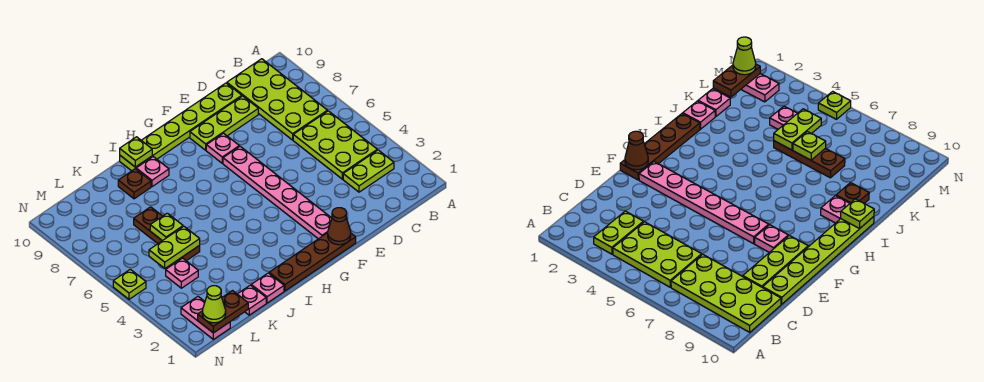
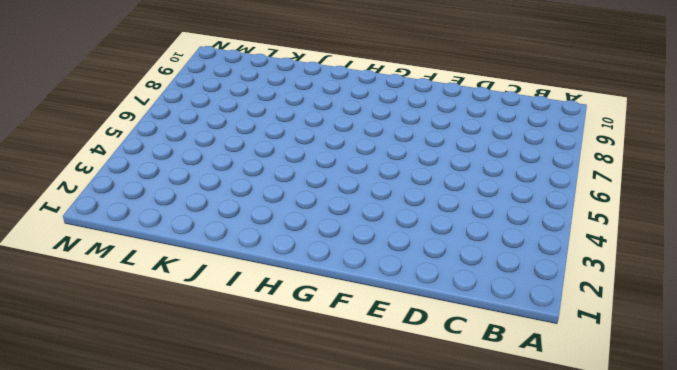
none -> lime plate B3:C3 level 1
none -> lime plate B4:C6 level 1
none -> lime plate B7:C10 level 1

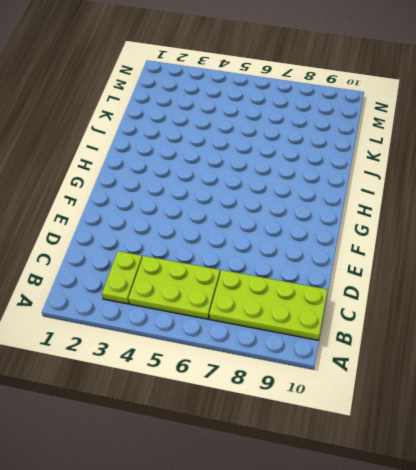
none -> lime plate D9:F9 level 1
none -> lime plate D10:I10 level 1
none -> brown plate F1:I1 level 1

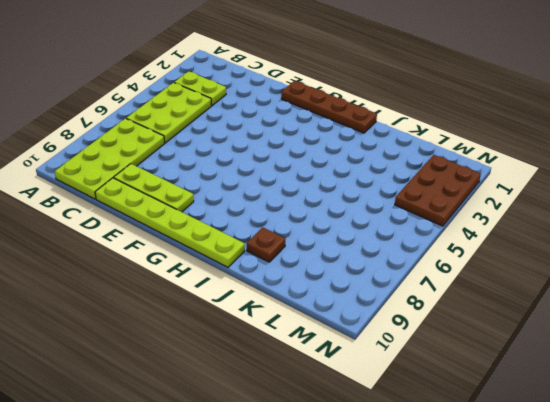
brown plate M2:N4 level 1 -> pink plate M1:M2 level 1
none -> pink plate F2:F7 level 1
none -> pink plate F8 level 1
none -> pink plate I9 level 1

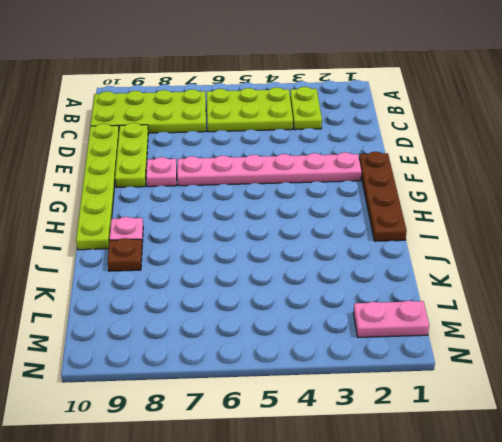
none -> pink plate J1 level 1
none -> pink plate K1 level 1
none -> brown plate K5:K7 level 1

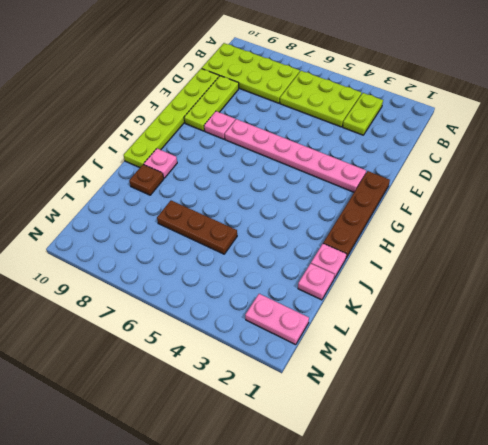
none -> pink plate L4 level 1
none -> lime plate N5 level 1
none -> brown cone F1 level 2

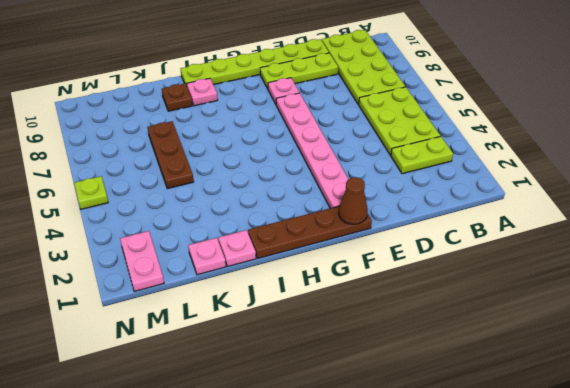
none -> pink plate L4 level 1
none -> lime plate I10 level 2
none -> lime plate K5:L5 level 2

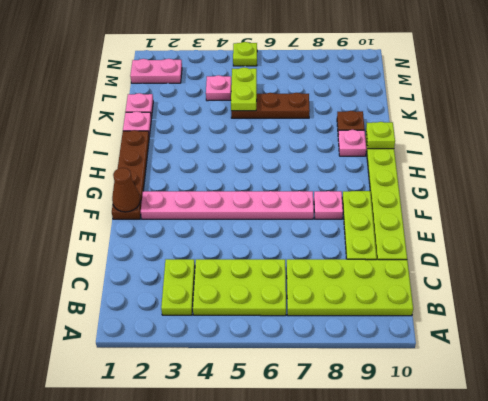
none -> lime plate K6 level 2
none -> brown plate L1:M1 level 2
none -> lime cone M1 level 3

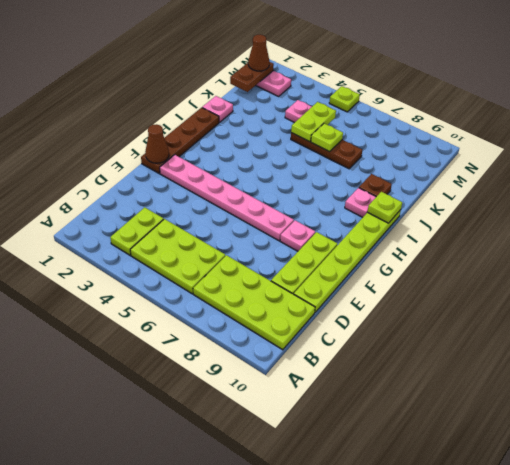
brown cone M1 level 3 -> lime cone M1 level 3
none -> pink plate K1 level 1

